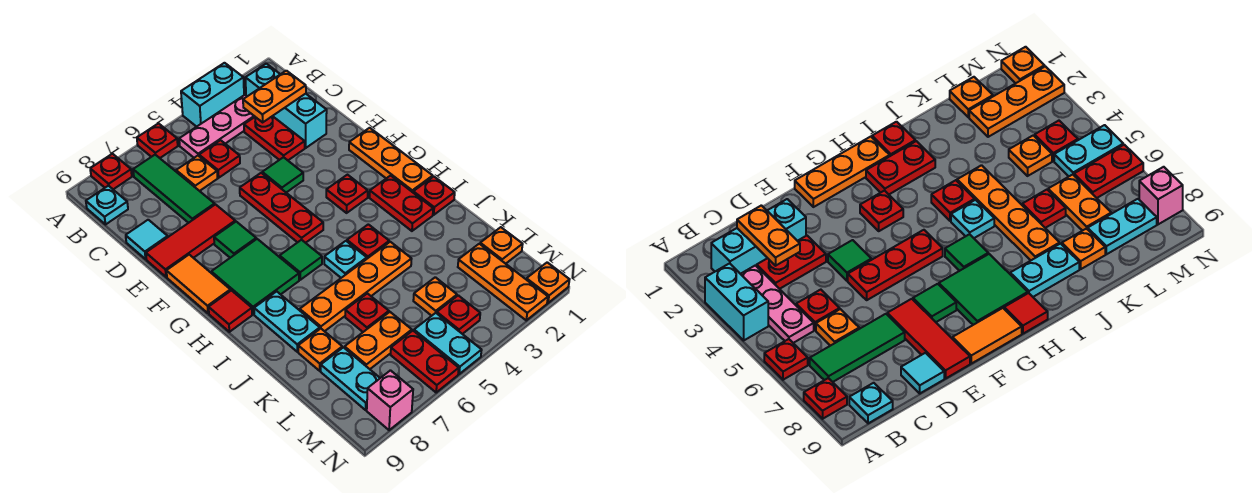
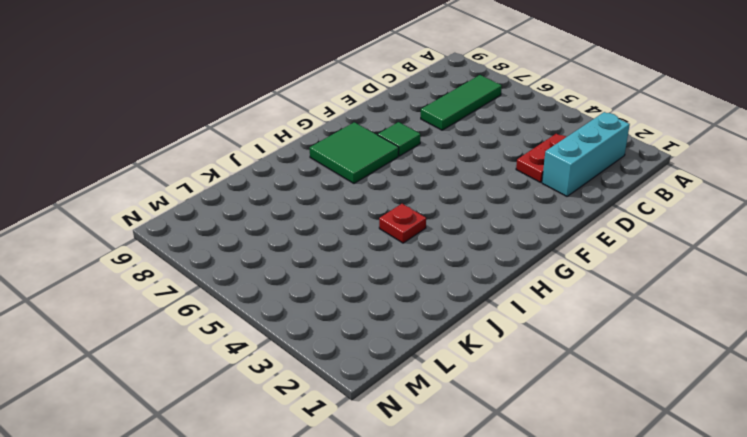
none -> cyan brick A3:A4 level 1
none -> red plate A6 level 1
none -> red plate A8 level 1
none -> pink plate B3:B5 level 1

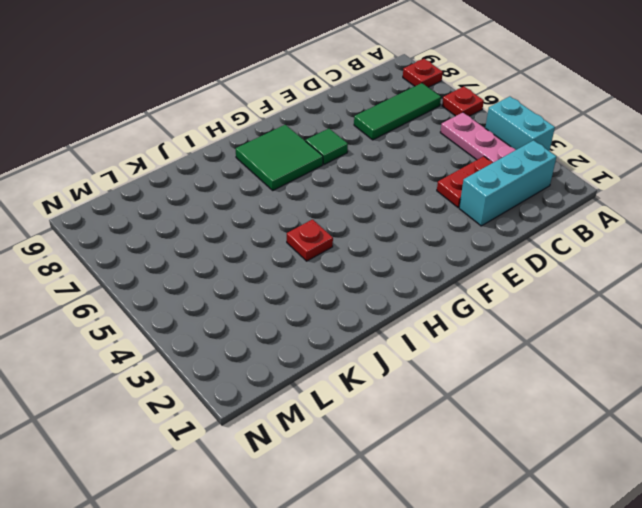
none -> cyan plate B9 level 1
none -> red plate C5 level 1
none -> orange plate C6 level 1
none -> cyan tile D9 level 1

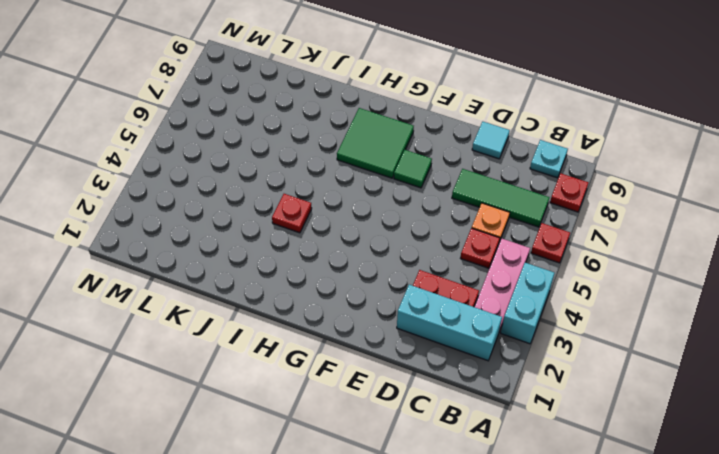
none -> green tile E4 level 1
none -> red plate E5:G5 level 1
none -> red tile E7:E9 level 1
none -> orange plate F1:H1 level 1

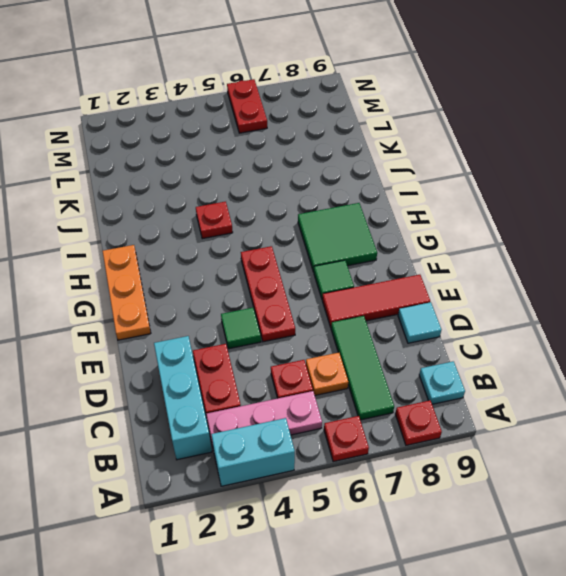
none -> orange tile F9:G9 level 1
none -> red plate G3 level 1
none -> red plate H2:I2 level 1
none -> green tile H6 level 1

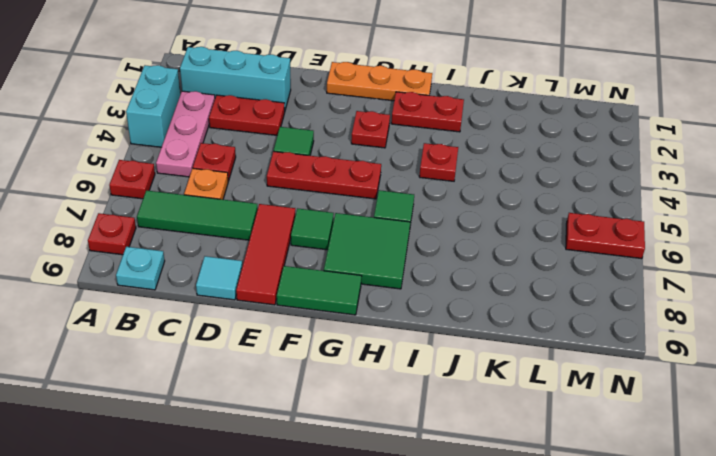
green tile F9:G9 level 1 -> orange tile F9:G9 level 1
none -> red tile H9 level 1
none -> red plate I1 level 1
none -> cyan plate I5 level 1
none -> cyan plate I8:J8 level 1

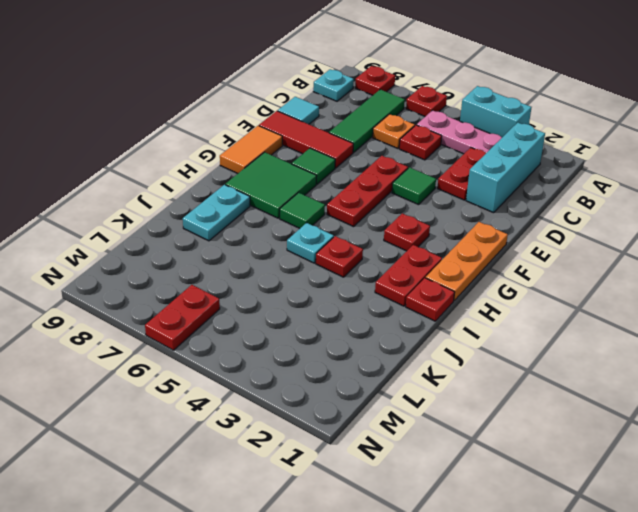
none -> red tile H9 level 1
none -> orange plate J4:J7 level 1
none -> red plate K6 level 1
none -> orange plate K8 level 1

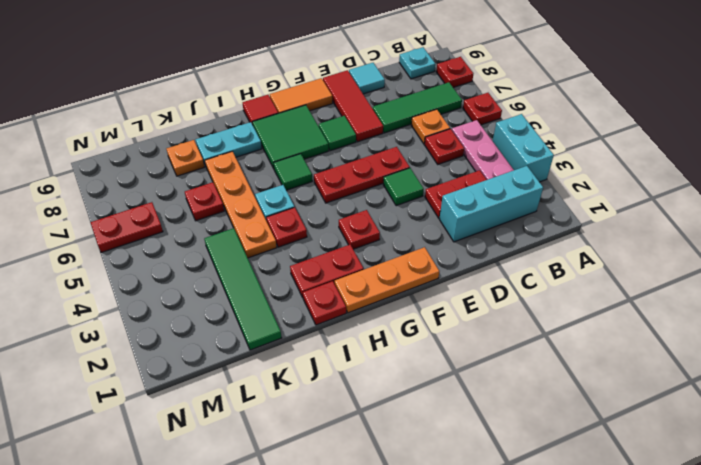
green tile K1:K4 level 1 -> none
none -> orange plate L1 level 1
none -> orange plate L2:N2 level 1
none -> orange plate L4 level 1
none -> orange plate L6:L7 level 1

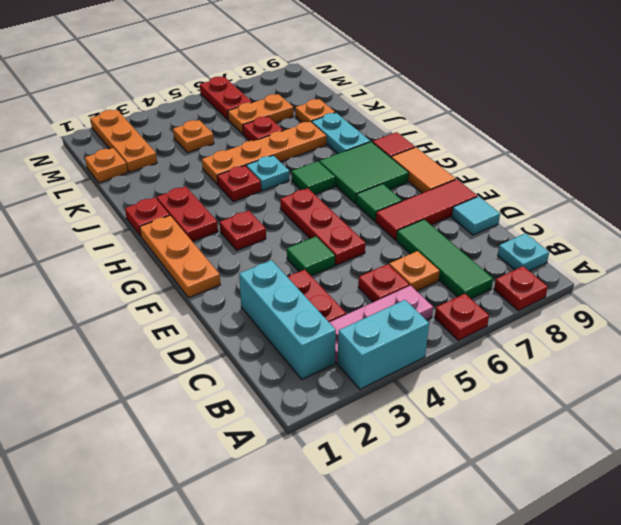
none -> cyan plate L8:M8 level 1
none -> red plate M4 level 1
none -> cyan plate M5:N5 level 1
none -> orange plate N1 level 1

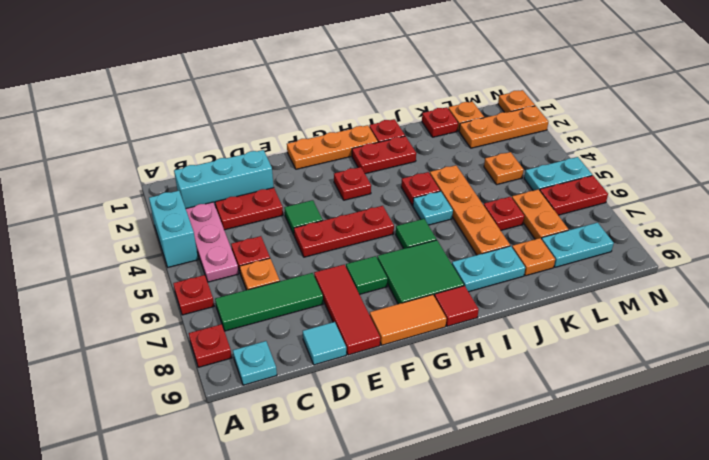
red plate K1 level 1 -> red plate M4 level 1
none -> pink brick N8 level 1
none -> orange plate C2:C3 level 2

